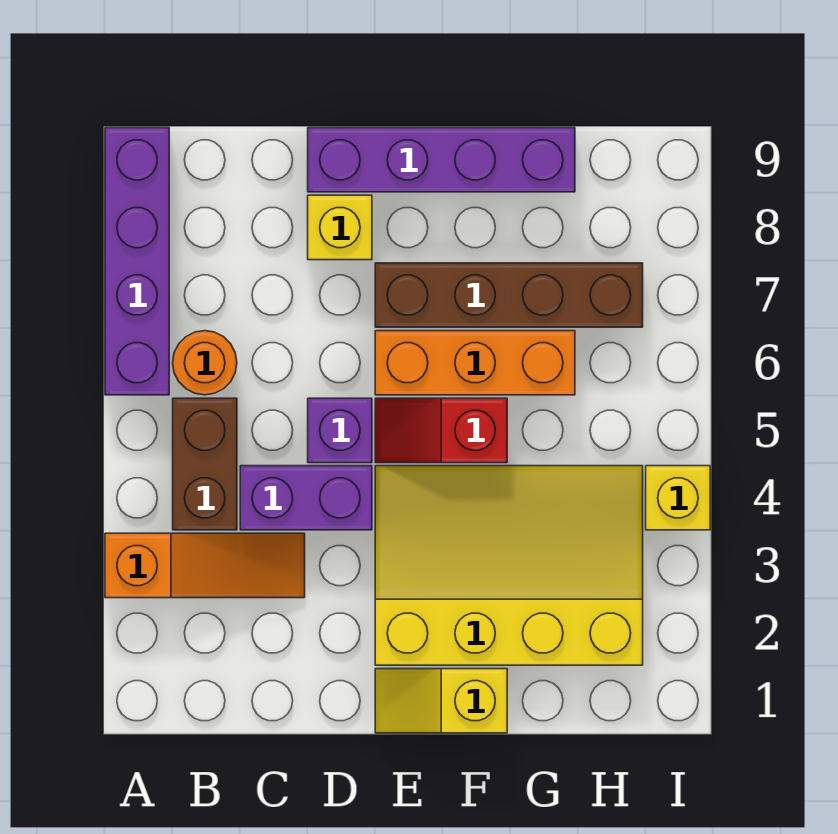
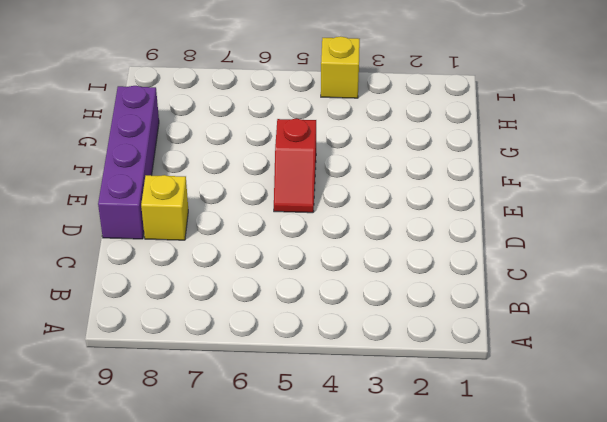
none -> orange slope A3:C3 level 1 top A
none -> purple brick A6:A9 level 1
none -> brown brick B4:B5 level 1

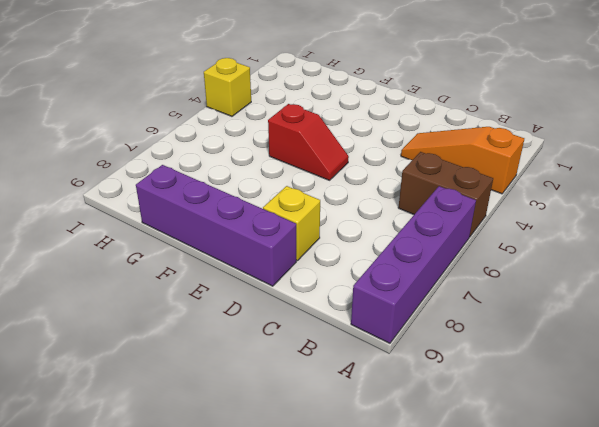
brown brick A5:B5 level 1 -> brown brick B4:B5 level 1
none -> orange round brick B6 level 1
none -> purple brick C4:D4 level 1
none -> purple brick D5 level 1

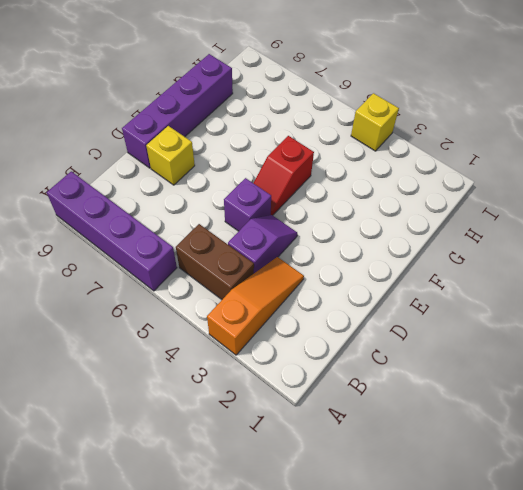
purple slope C4:D4 level 1 top C -> purple brick C4:D4 level 1
none -> orange round brick B6 level 1
none -> yellow slope E1:F1 level 1 top F
none -> yellow slope E2:H4 level 1 top 2

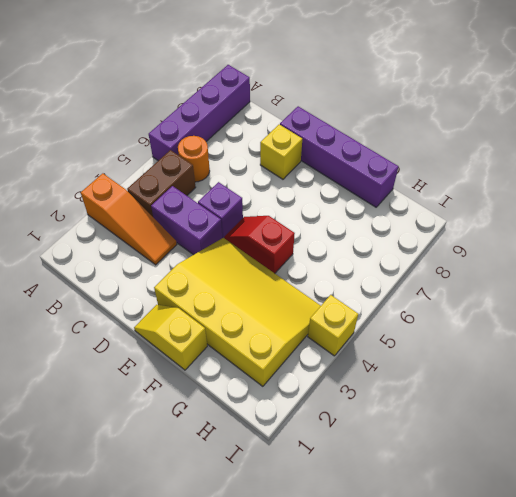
none -> orange brick E6:G6 level 1
none -> brown brick E7:H7 level 1

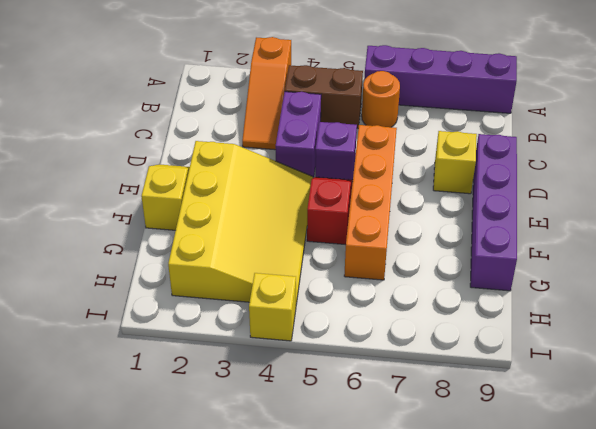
orange brick D6:G6 level 1 -> orange brick E6:G6 level 1
none -> brown brick E7:H7 level 1

